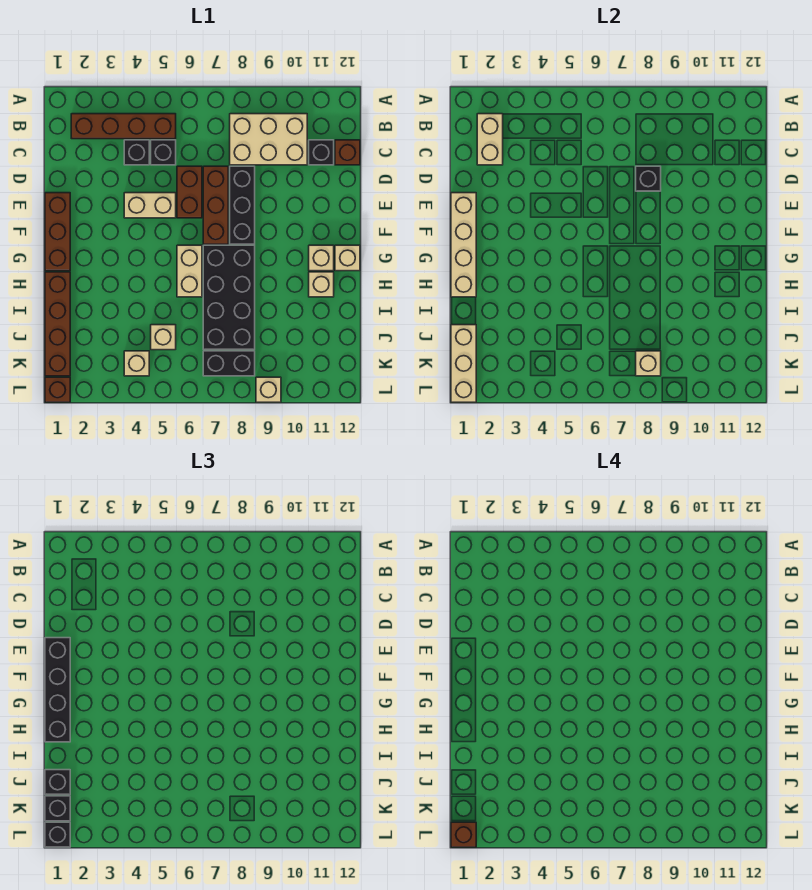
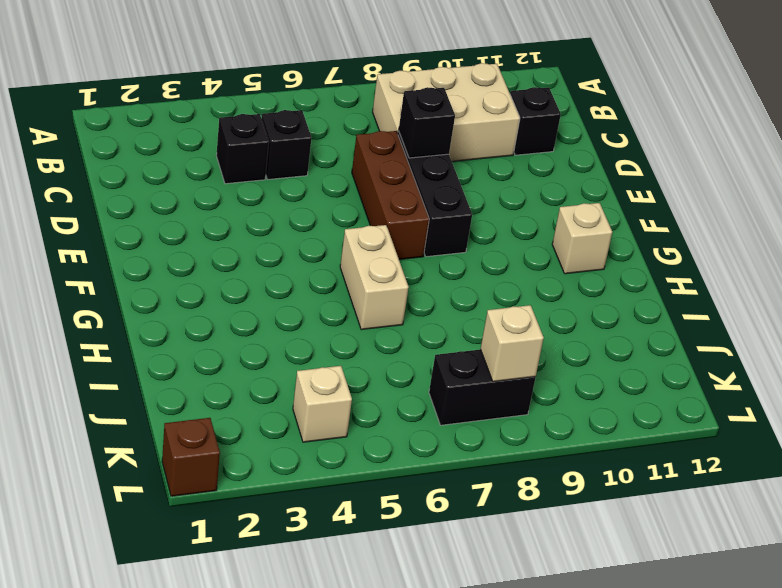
none -> brown brick B2:B5 level 1
none -> brown brick C12 level 1
none -> brown brick D6:E6 level 1
none -> brown brick E1:G1 level 1

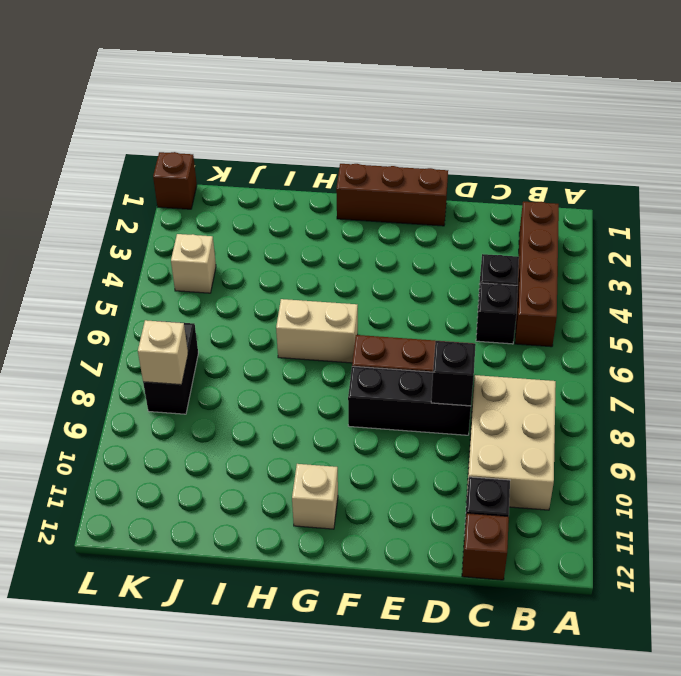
none -> brown brick D6:E6 level 1
none -> tan brick E4:E5 level 1
none -> black brick G7:J8 level 1
none -> tan brick G12 level 1

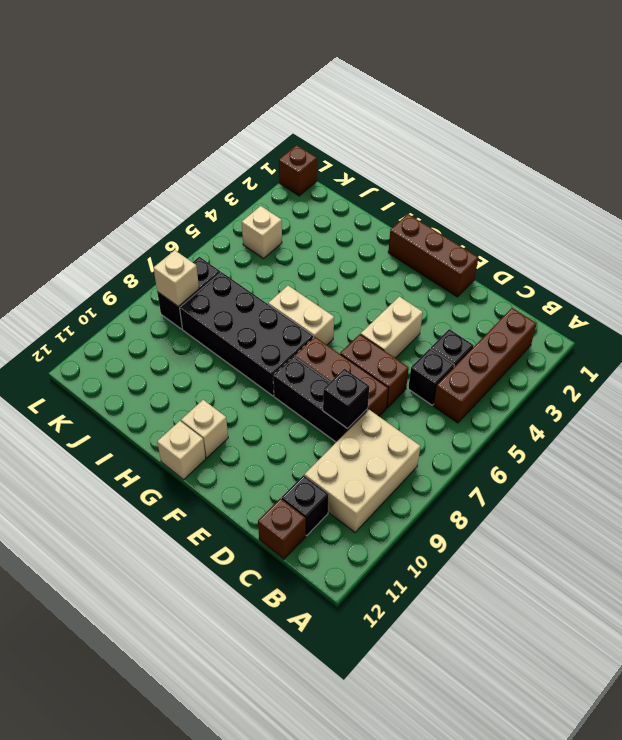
none -> brown brick H1:K1 level 1
none -> tan brick H11 level 1
none -> tan brick J5 level 1
none -> tan brick L9 level 1

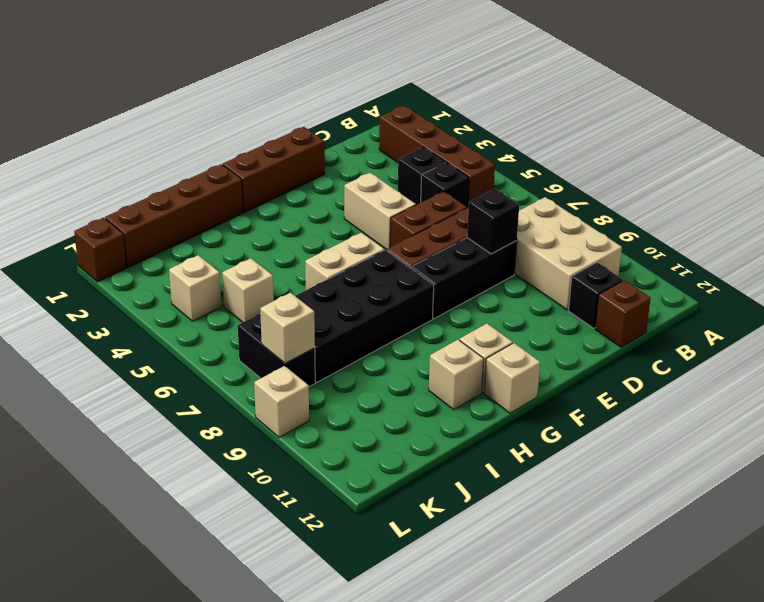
none -> tan brick B2:C2 level 2
none -> tan brick E1:H1 level 2
none -> tan brick J1:L1 level 2
none -> black brick E1:H1 level 3

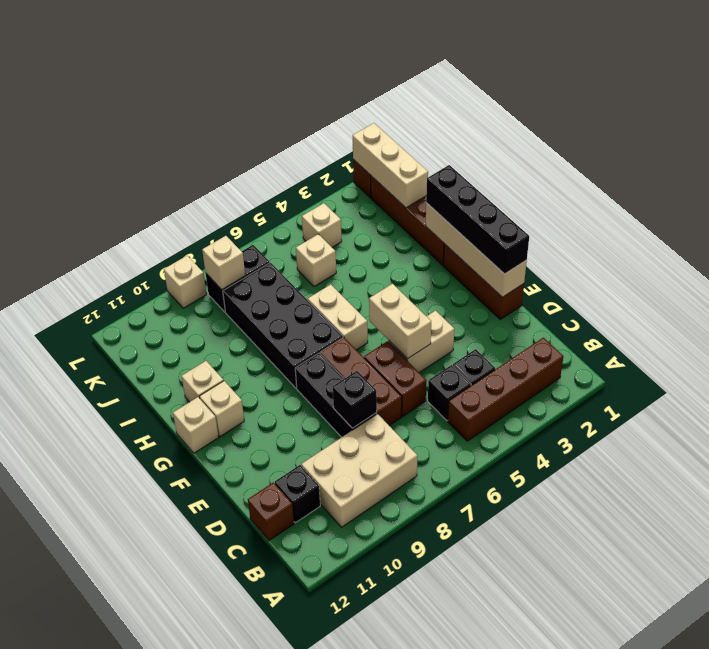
tan brick E5:F5 level 2 -> tan brick B2:C2 level 2
none -> black brick J1 level 3
none -> black brick K1 level 3
none -> black brick L1 level 3
none -> brown brick L1 level 4

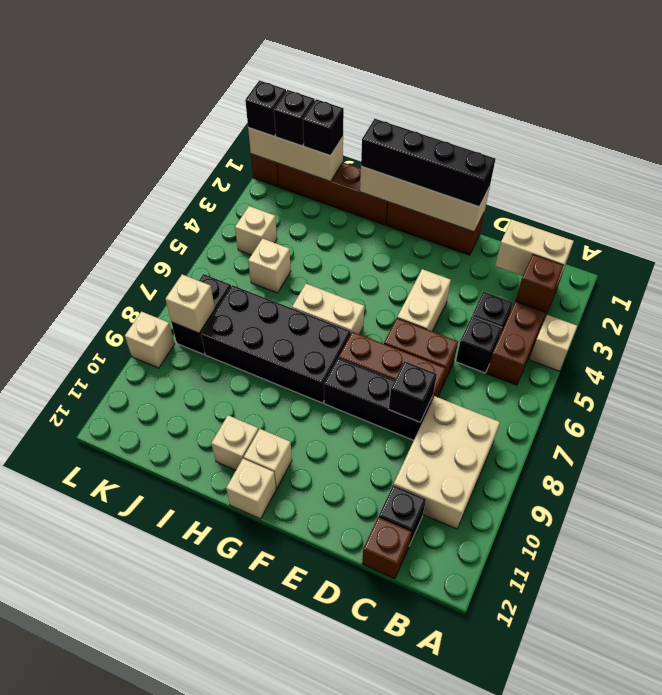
tan brick A4 level 1 -> none
brown brick B3 level 2 -> brown brick L1 level 4

